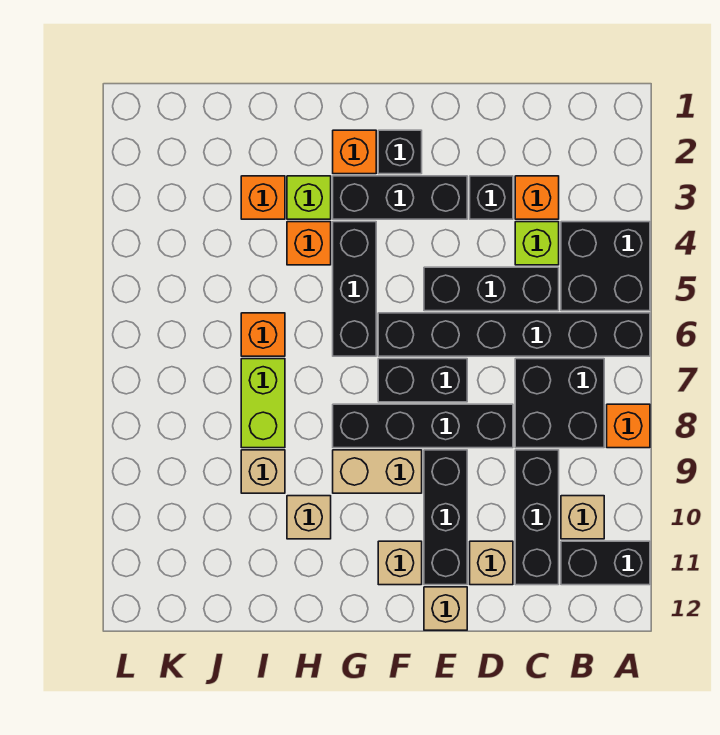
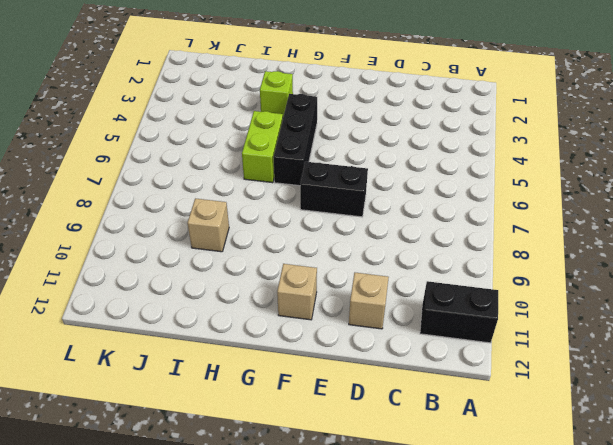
lime brick H5:H6 level 1 -> lime brick I7:I8 level 1
none -> black brick A4:B5 level 1
none -> black brick A6:F6 level 1
none -> orange brick A8 level 1

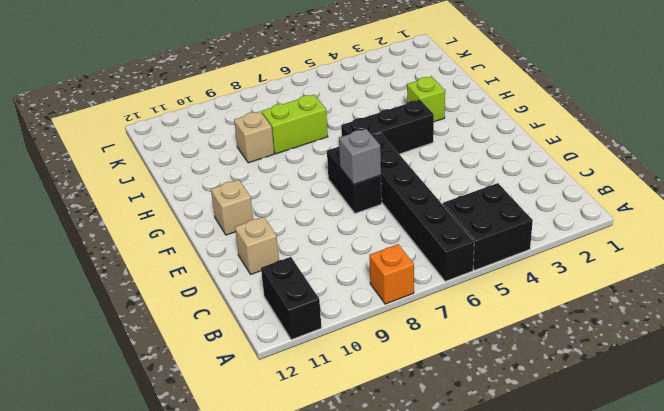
grey brick E7 level 2 -> none
none -> black brick B7:C8 level 1
none -> tan brick B10 level 1
none -> orange brick C3 level 1

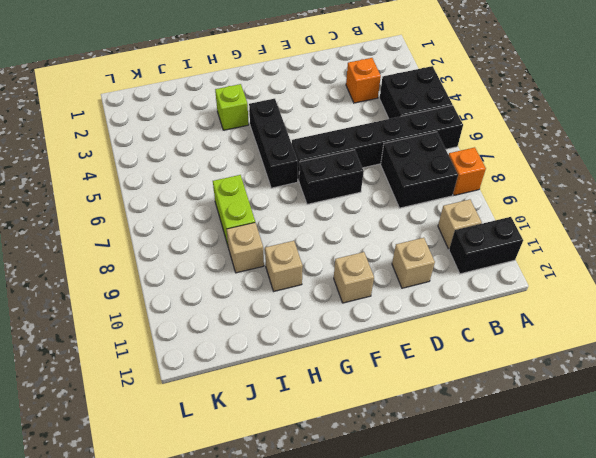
none -> lime brick C4 level 1
none -> black brick C5:E5 level 1
none -> black brick C9:C11 level 1

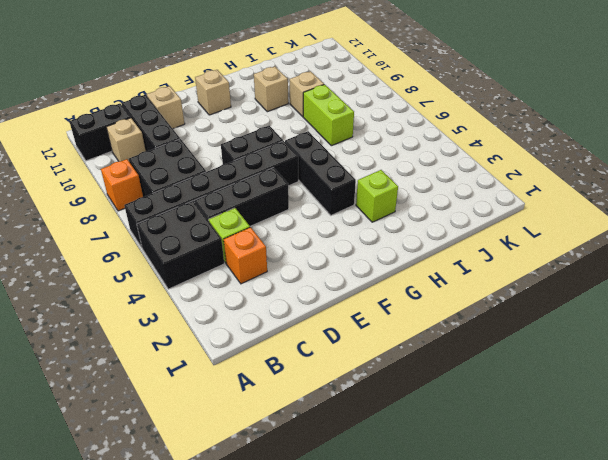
none -> black brick D3 level 1
none -> black brick D8:G8 level 1
none -> black brick E3:G3 level 1

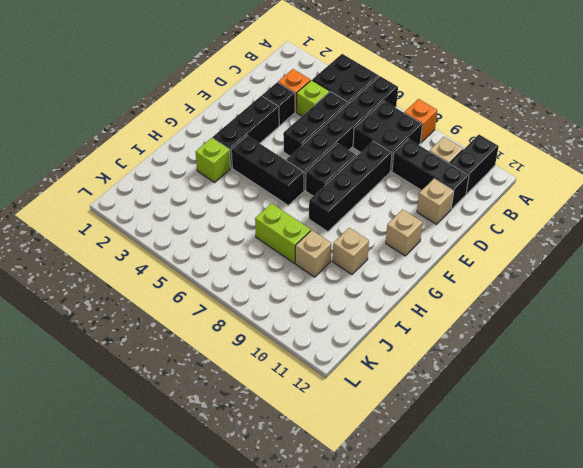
none -> black brick E9:E11 level 1
none -> tan brick E12 level 1
none -> black brick F2 level 1

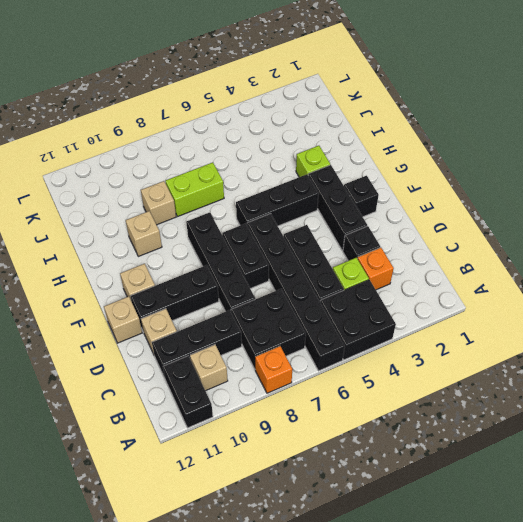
none -> tan brick F9:G9 level 1
none -> orange brick G2 level 1
none -> orange brick H4 level 1

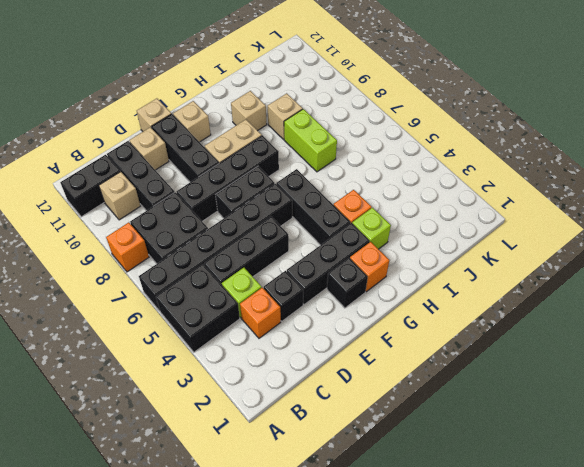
none -> orange brick I3 level 1
none -> orange brick I6 level 1

